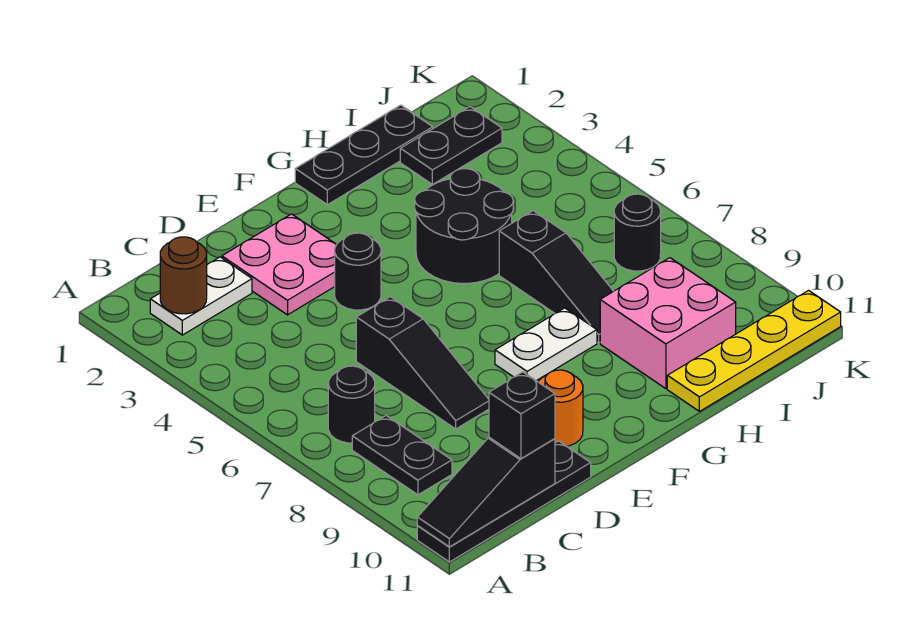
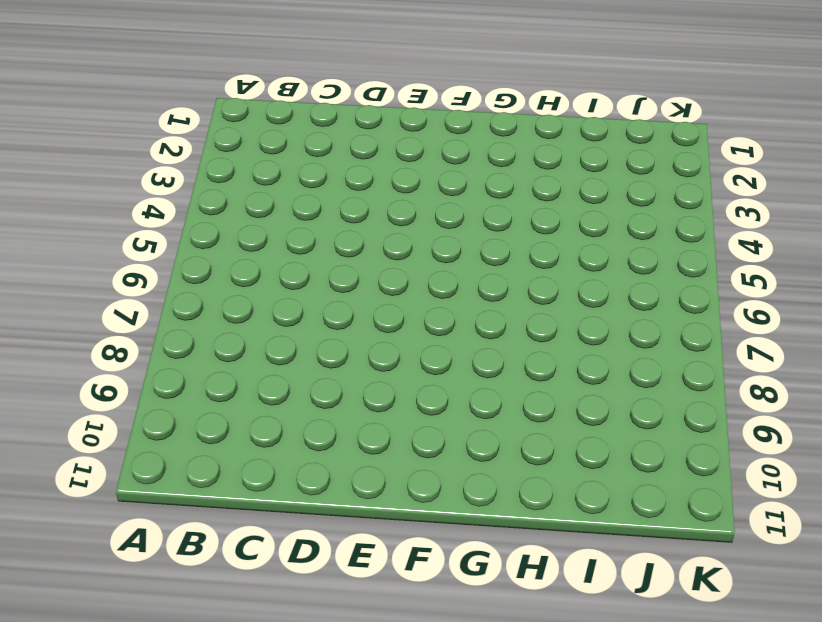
none -> black plate A11:D11 level 1
none -> white plate B2:C2 level 1
none -> black round brick B7 level 1

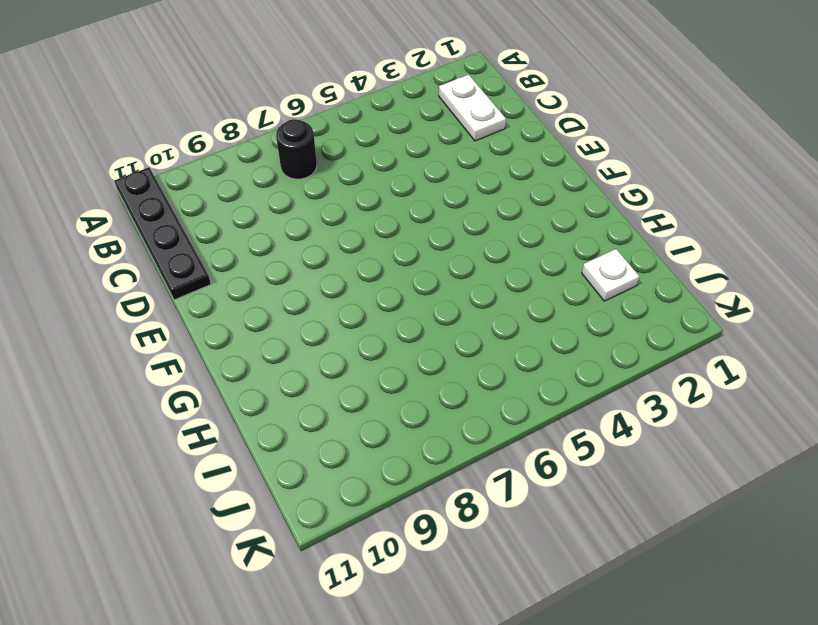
white plate I2 level 1 -> black plate I2:J2 level 1
none -> black plate B8:B9 level 1
none -> pink plate D2:E3 level 1
none -> black slope D6:D8 level 1 top 6

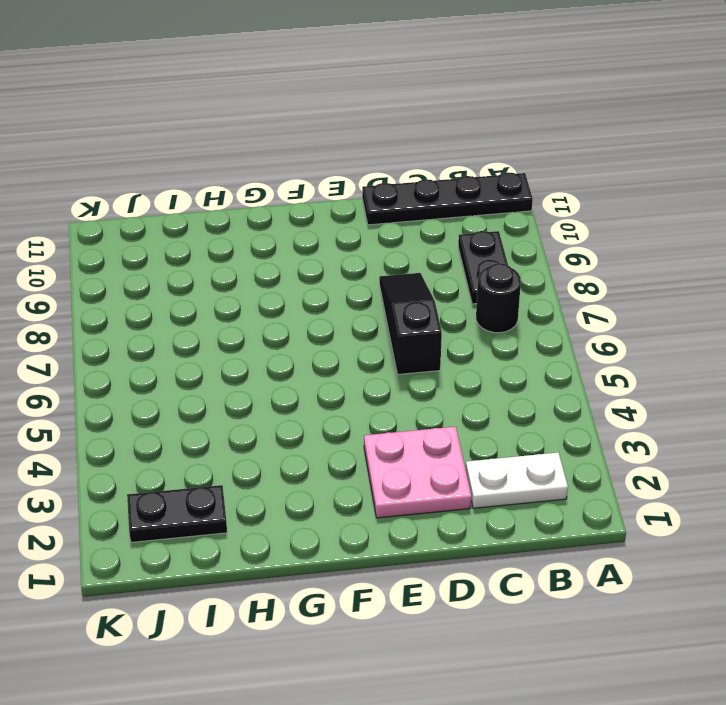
none -> black round brick E4 level 1
none -> orange round brick E10 level 1
none -> white plate F8:G8 level 1

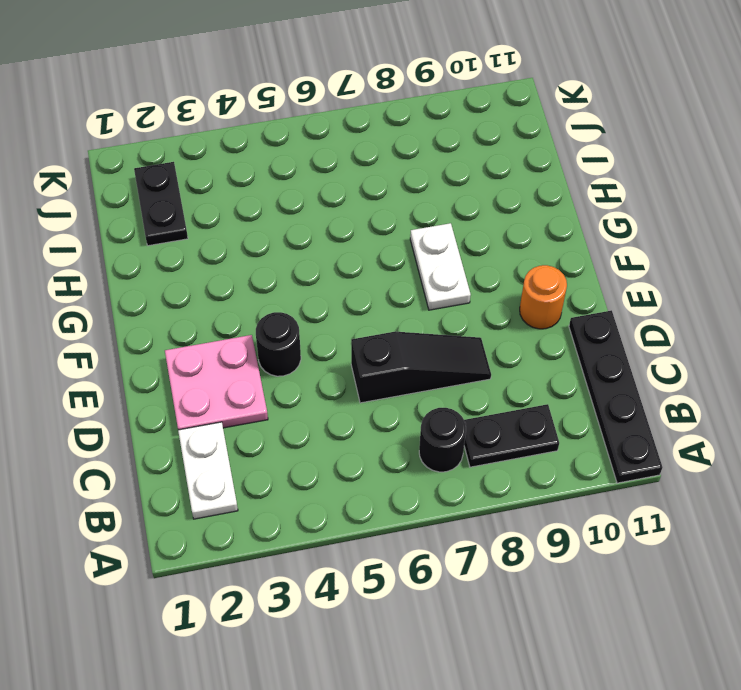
none -> black plate G1:I1 level 1
none -> black round brick G4:H5 level 1
none -> black slope H6:H8 level 1 top 6

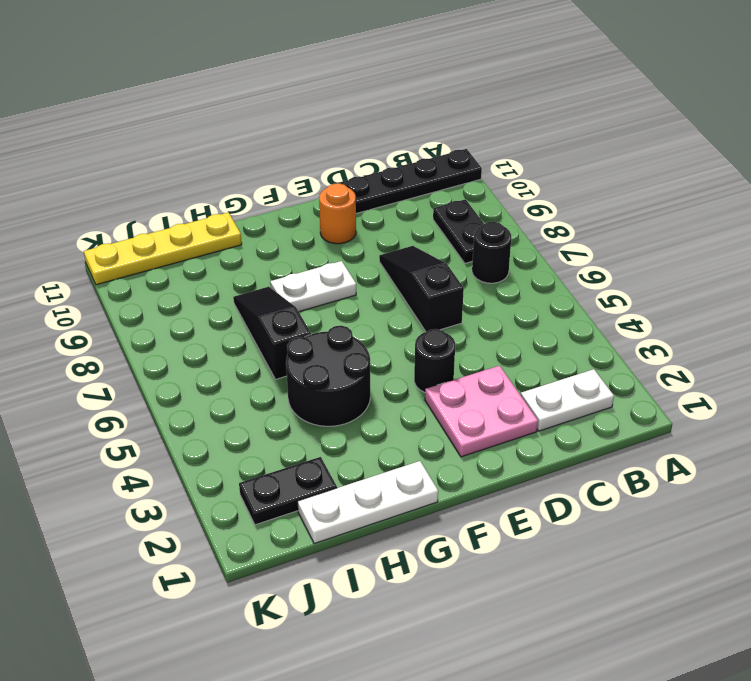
white plate G1:I1 level 1 -> black plate G1:I1 level 1
none -> pink brick H9:I10 level 1
none -> black round brick J7 level 1
none -> black slope A11:C11 level 2 top C

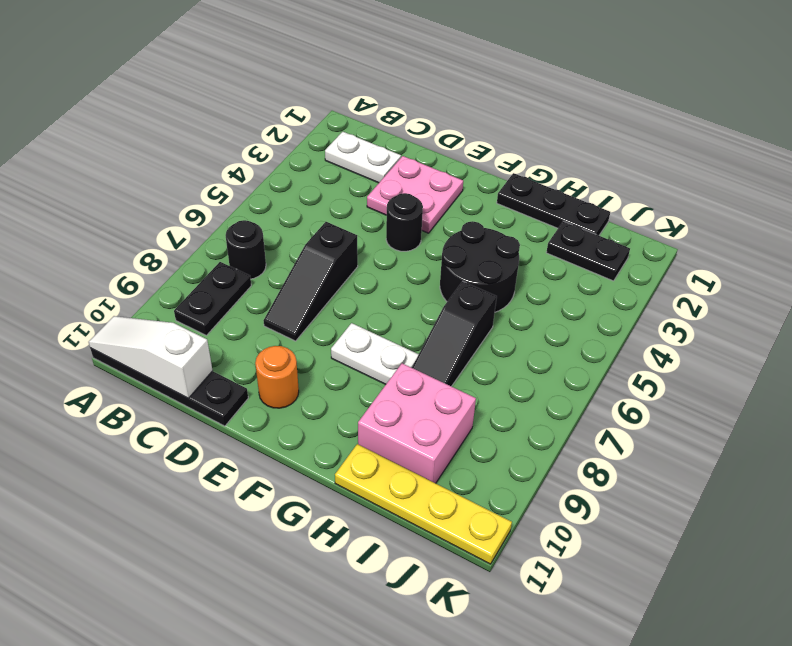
white slope A11:C11 level 2 top C -> black slope A11:C11 level 2 top C
none -> black round brick J7 level 1
none -> brown round brick B2 level 2
none -> black brick C11 level 3

